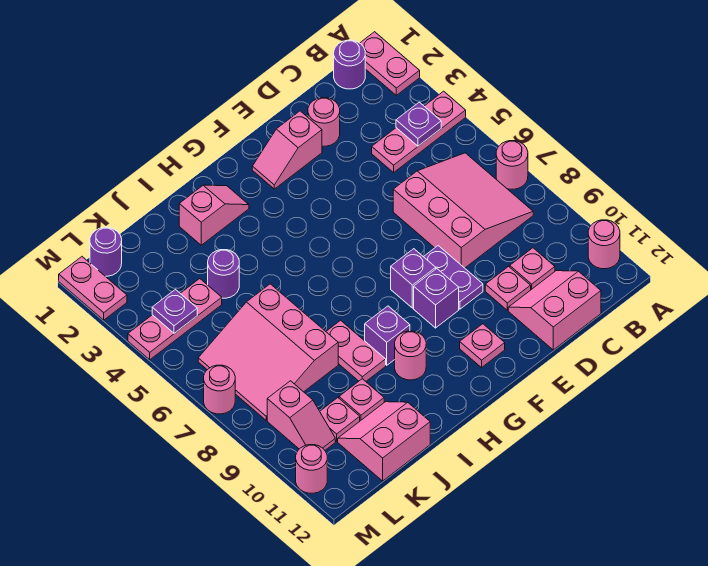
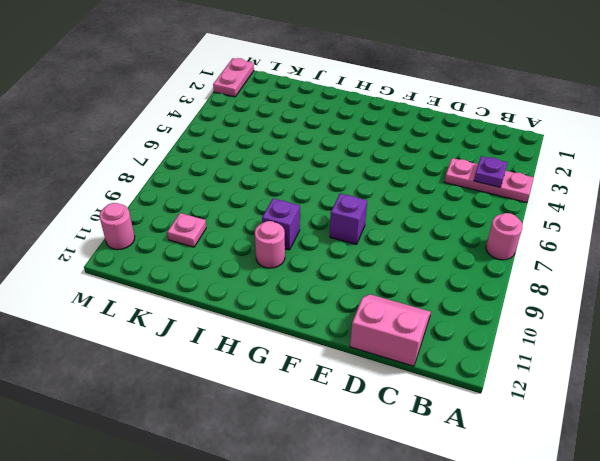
none -> pink plate A1:A2 level 1
none -> pink round brick A11 level 1
none -> purple round brick B1 level 1
none -> pink slope B6:D8 level 1 top D

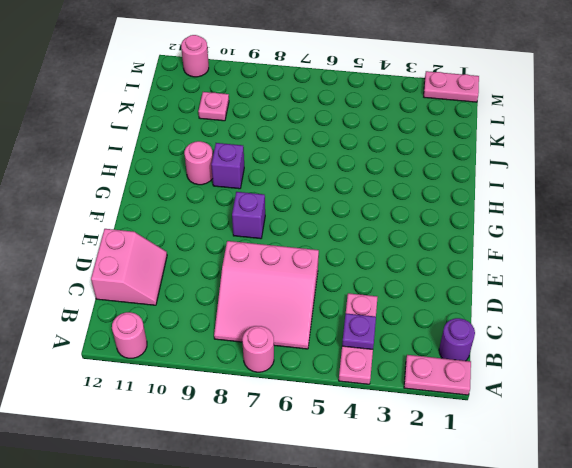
none -> pink plate C10 level 1
none -> pink round brick D2 level 1
none -> pink plate D10 level 1
none -> pink slope E2:F2 level 1 top E

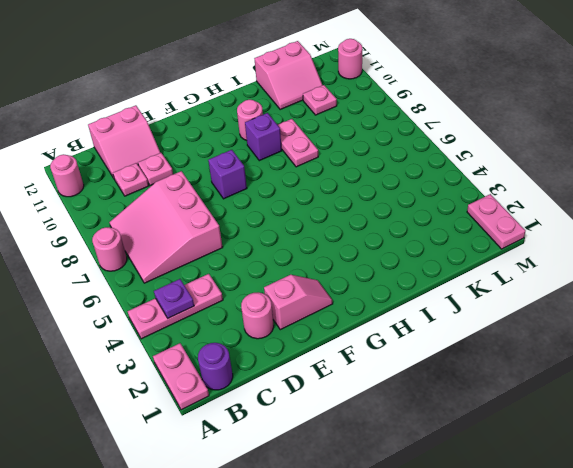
none -> purple plate E8:E9 level 1
none -> purple brick F9 level 1
none -> pink plate F11 level 1
none -> pink slope H2:I2 level 1 top I

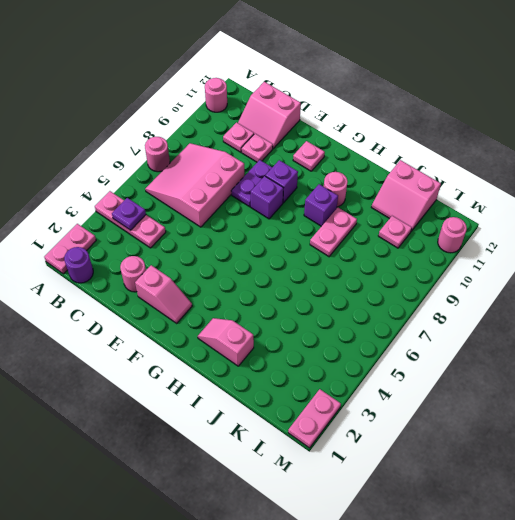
none -> purple round brick J4 level 1
none -> pink slope J6:L8 level 1 top J
none -> pink plate J10 level 1
none -> pink plate K4:M4 level 1

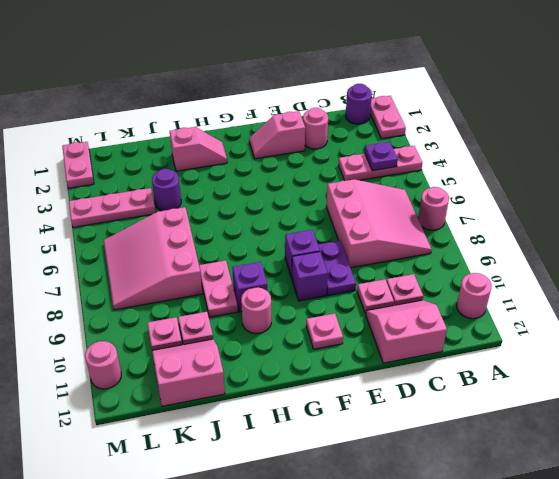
none -> purple round brick L1 level 1
none -> pink slope L9:L10 level 1 top 9
none -> pink round brick M7 level 1
none -> purple plate L4 level 2

